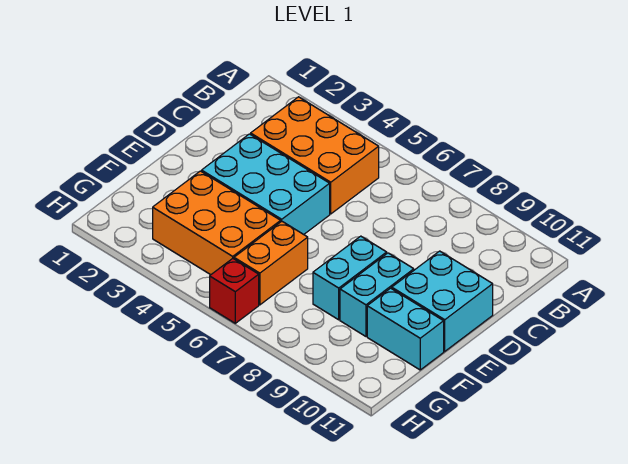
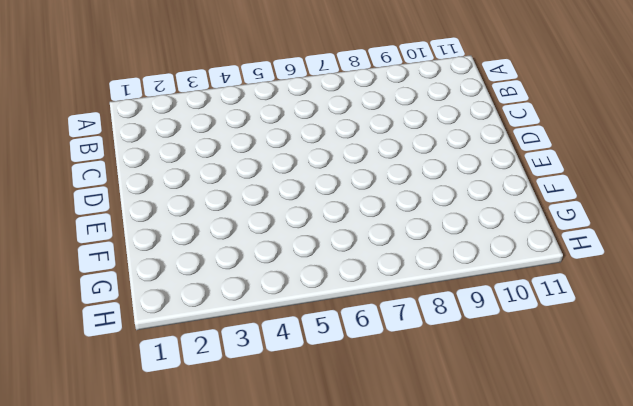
none -> orange brick B3:C5 level 1
none -> cyan brick D3:E5 level 1

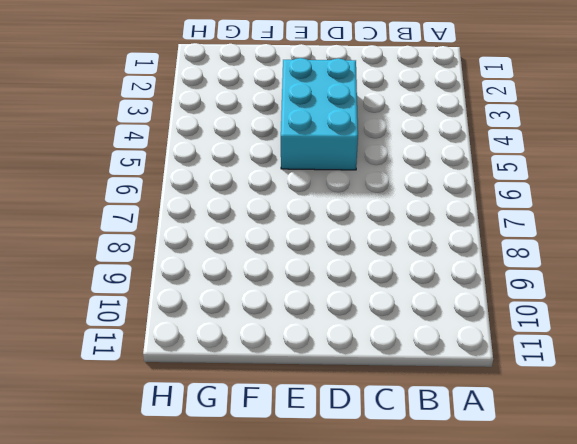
none -> orange brick B3:C5 level 1
none -> cyan brick D10:E11 level 1

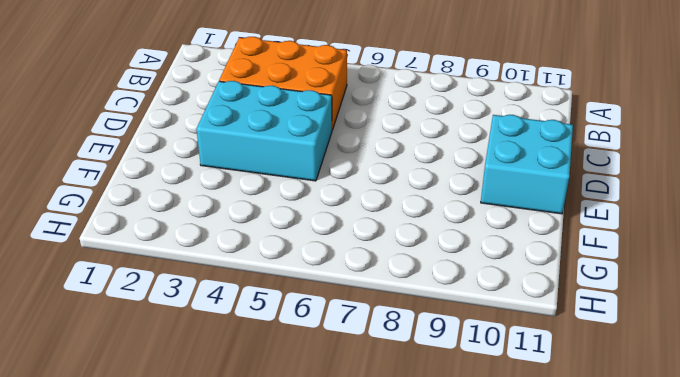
none -> cyan brick E8:F8 level 1
none -> cyan brick E9:F9 level 1

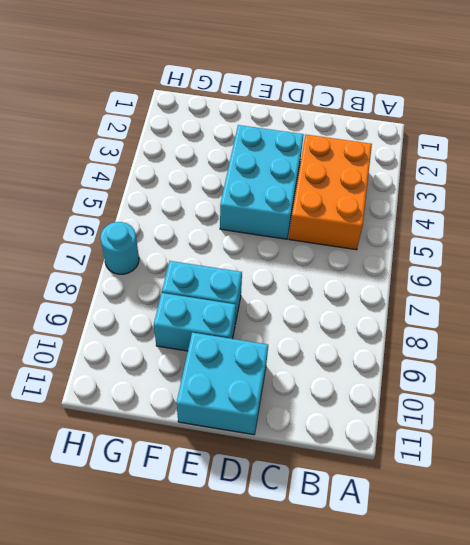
cyan round brick H7 level 1 -> none
none -> orange brick F3:G5 level 1
none -> orange brick F6:G6 level 1

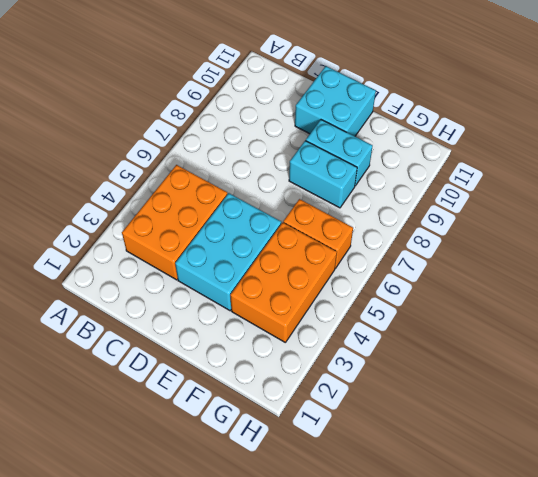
none -> cyan brick F10:F11 level 1
none -> red brick H6 level 1

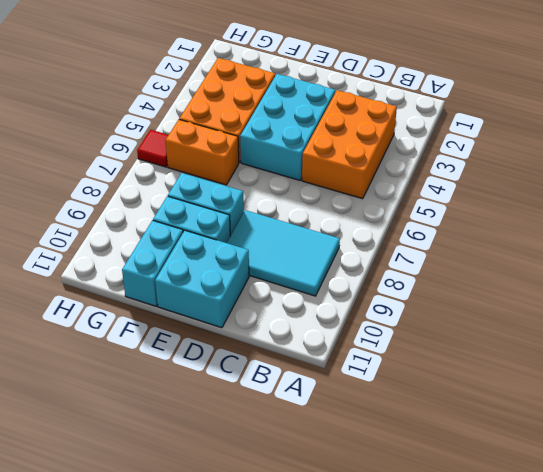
cyan tile B8:D9 level 1 -> none
red tile H6 level 1 -> red brick H6 level 1

